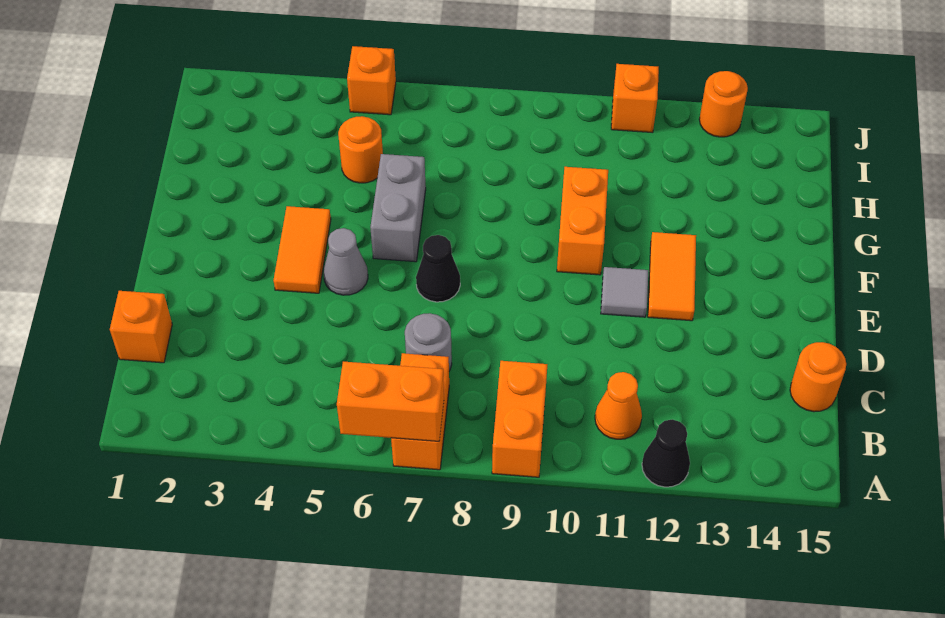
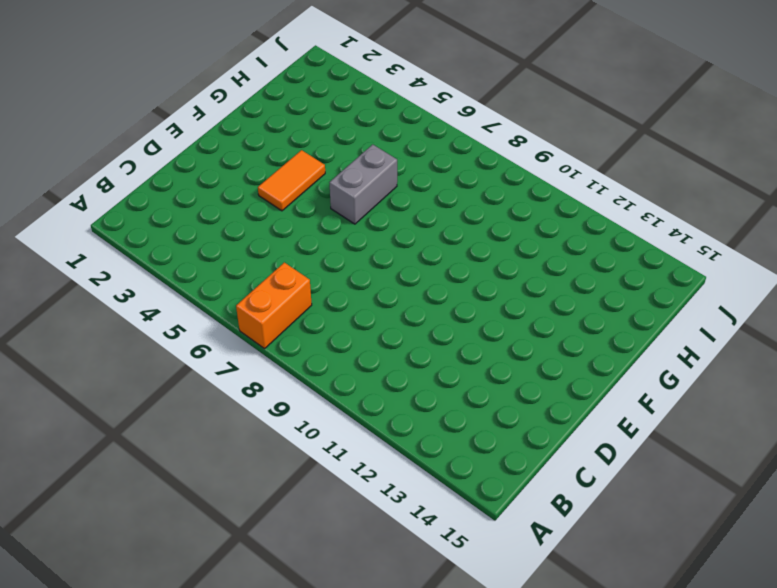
none -> orange brick A9:B9 level 1
none -> black cone A12 level 1
none -> orange cone B11 level 1

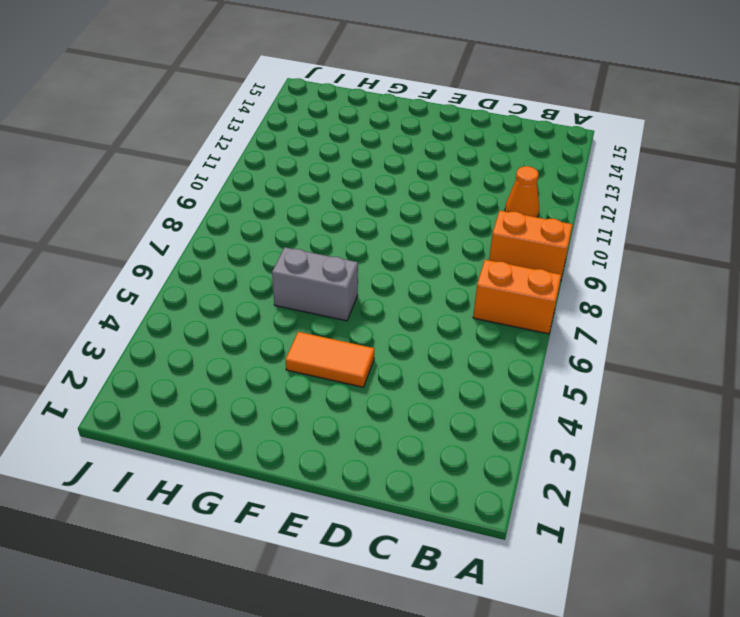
none -> black cone A12 level 1
none -> orange brick C1 level 1
none -> grey round brick C7 level 1

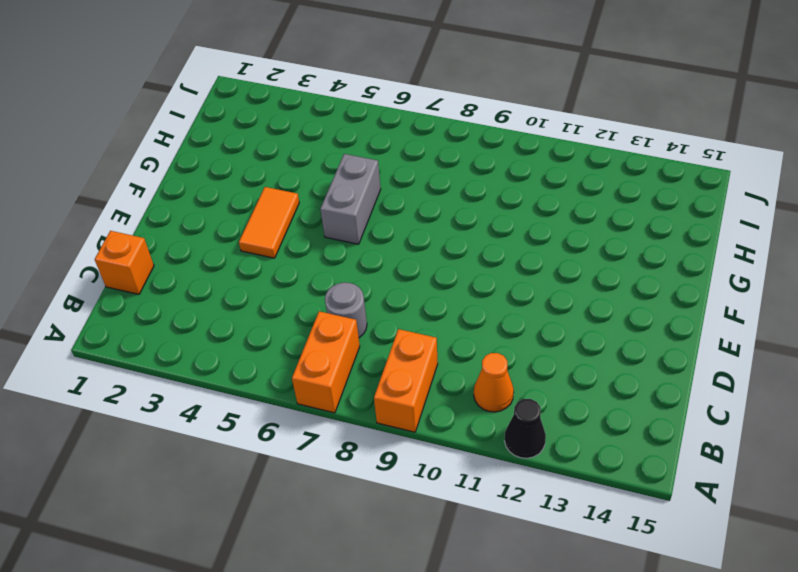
none -> orange round brick C15 level 1
none -> grey cone E5 level 1
none -> black cone E7 level 1

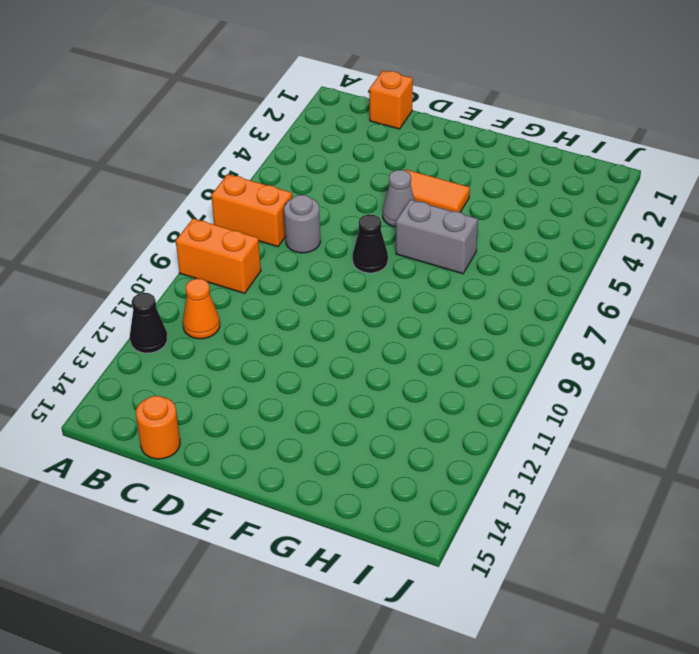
none -> grey tile E11 level 1
none -> orange tile E12:F12 level 1
none -> orange brick F10:G10 level 1

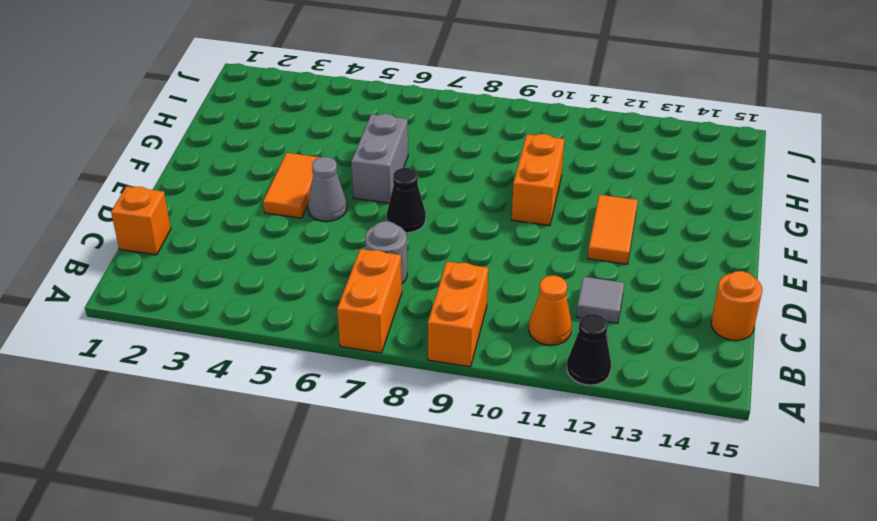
grey tile C12 level 1 -> grey tile E11 level 1
none -> orange round brick H5 level 1
none -> orange brick J5 level 1
none -> orange brick J11 level 1

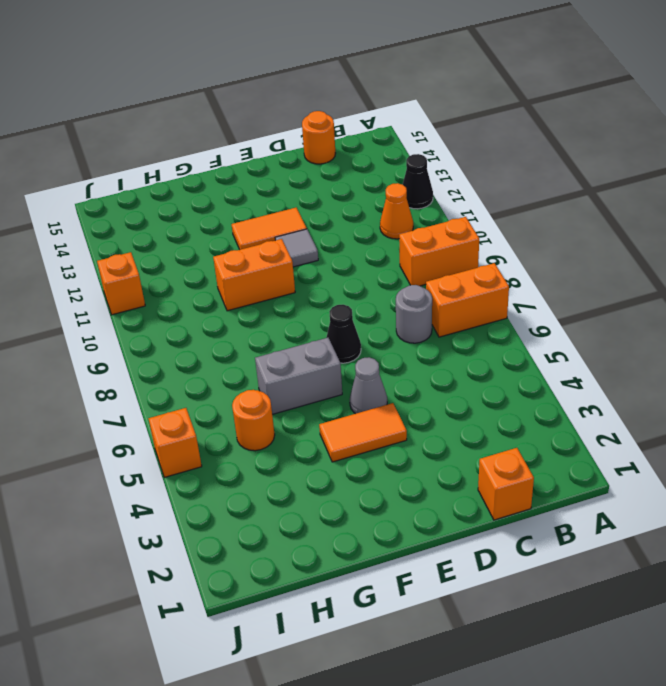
none -> orange round brick J13 level 1
none -> orange brick A6:A7 level 2

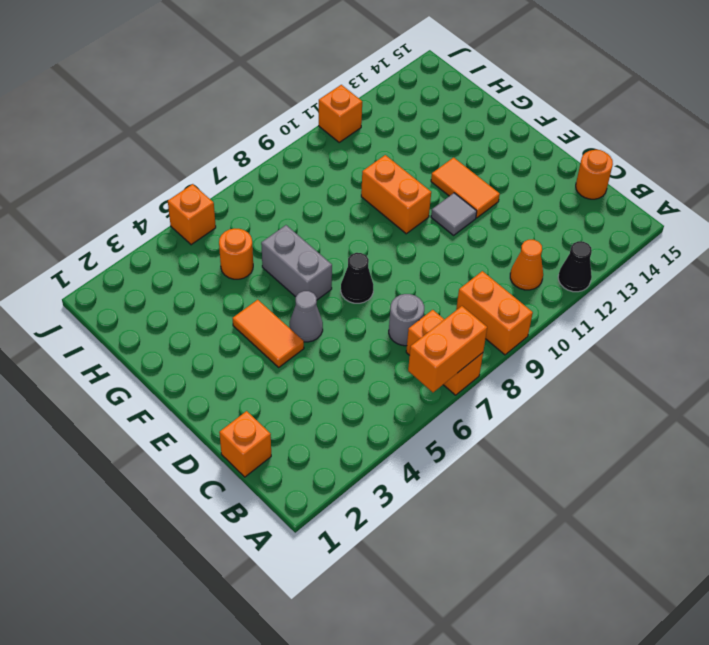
none -> orange round brick J13 level 1

